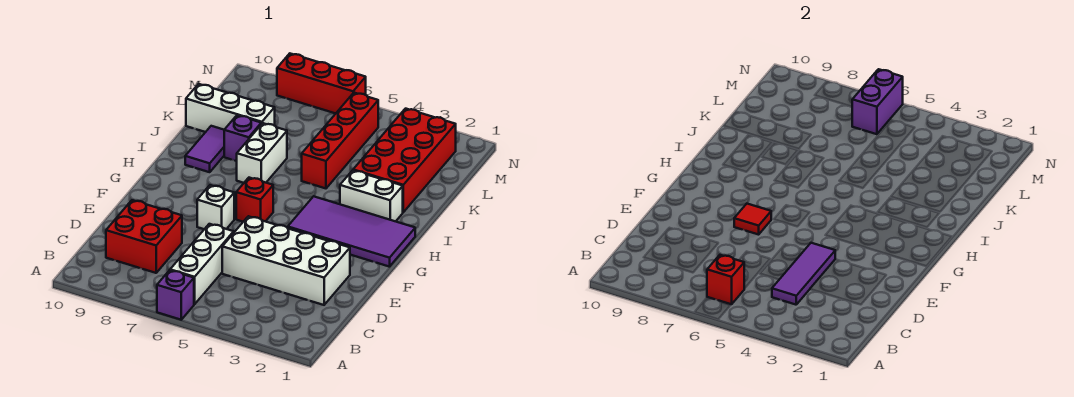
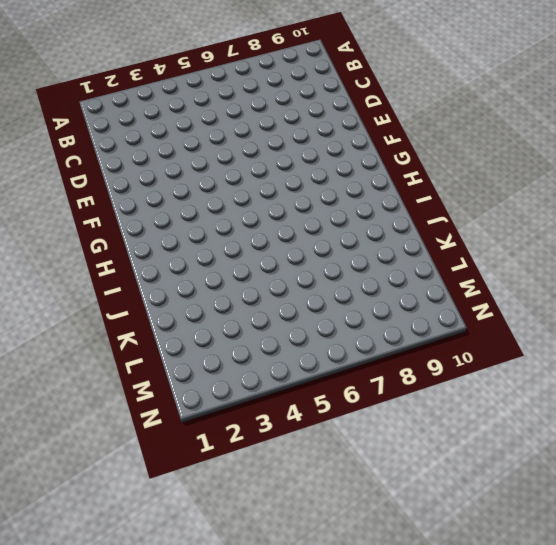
none -> purple brick A6 level 1
none -> white brick B6:D6 level 1
none -> red brick C8:D9 level 1

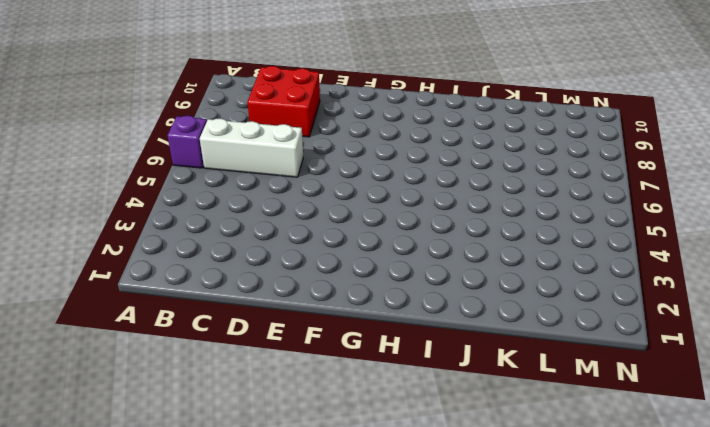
none -> white brick D2:E5 level 1
none -> white brick F7 level 1
none -> purple tile G1:H4 level 1

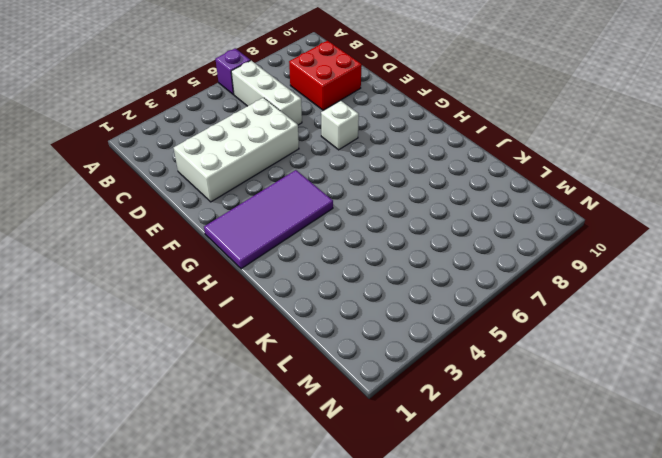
none -> red brick G6 level 1
none -> white brick I2:I3 level 1
none -> white brick I7:J7 level 1

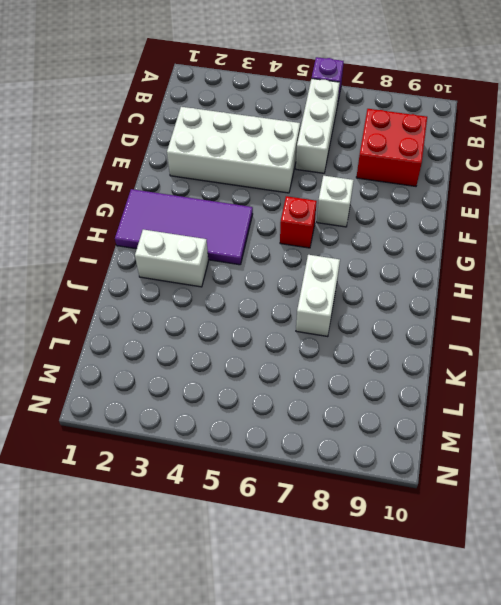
none -> purple tile I9:J9 level 1
none -> red brick J2:M3 level 1
none -> red brick J5:M5 level 1

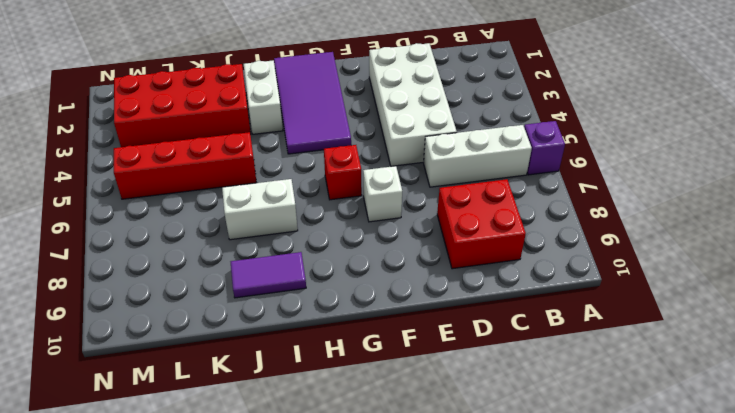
none -> purple brick J8 level 1
none -> white brick K8:K10 level 1
none -> red brick N6:N8 level 1

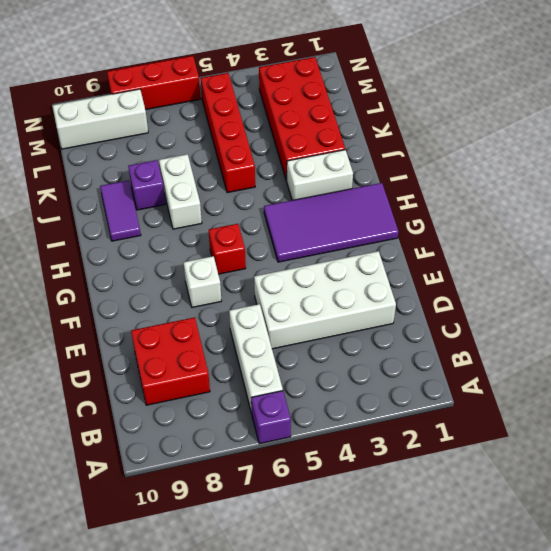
white brick M8:M10 level 1 -> white brick K8:K10 level 1
none -> red brick B6 level 2
none -> purple tile C4:E4 level 2
none -> red tile F7 level 2

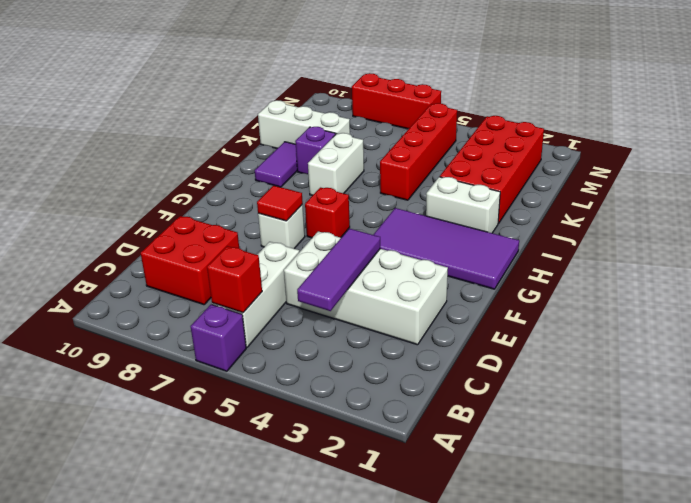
none -> purple brick M6:N6 level 2

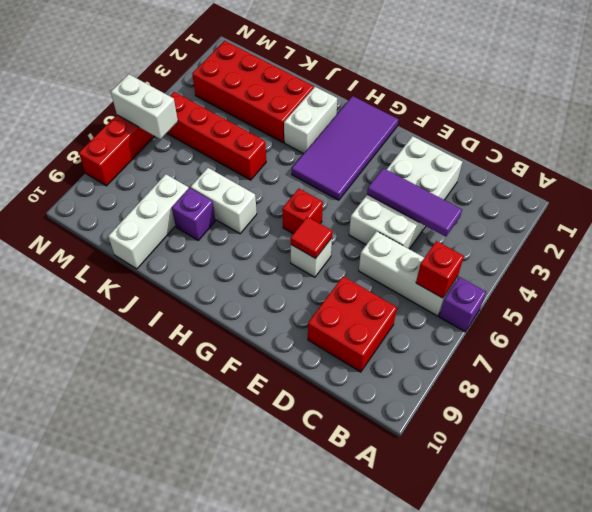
white brick M6:N6 level 2 -> purple brick M6:N6 level 2
none -> purple tile I9:J9 level 1

